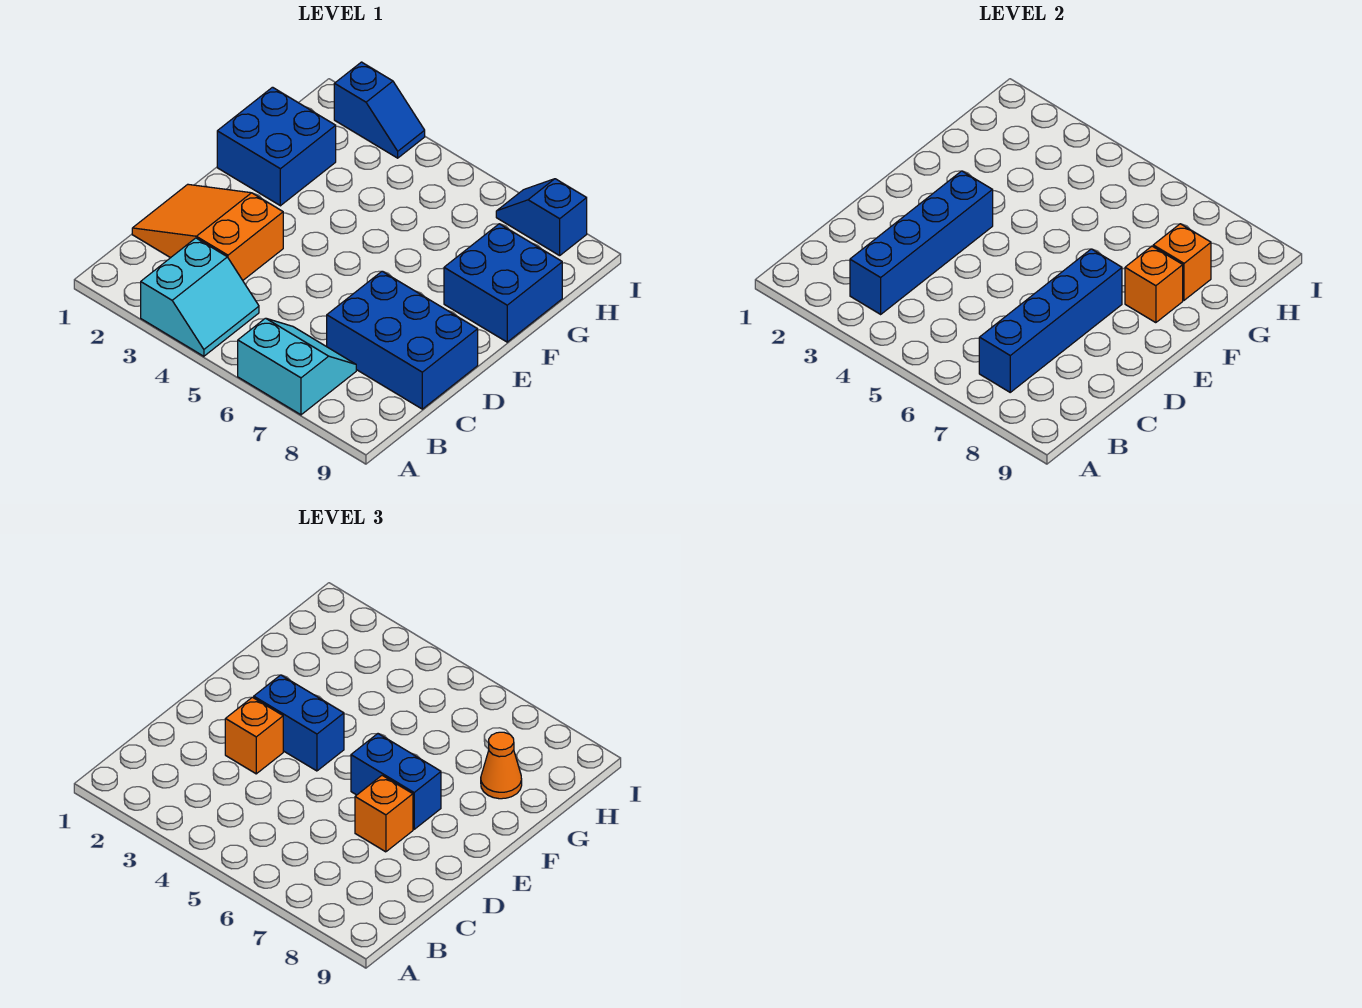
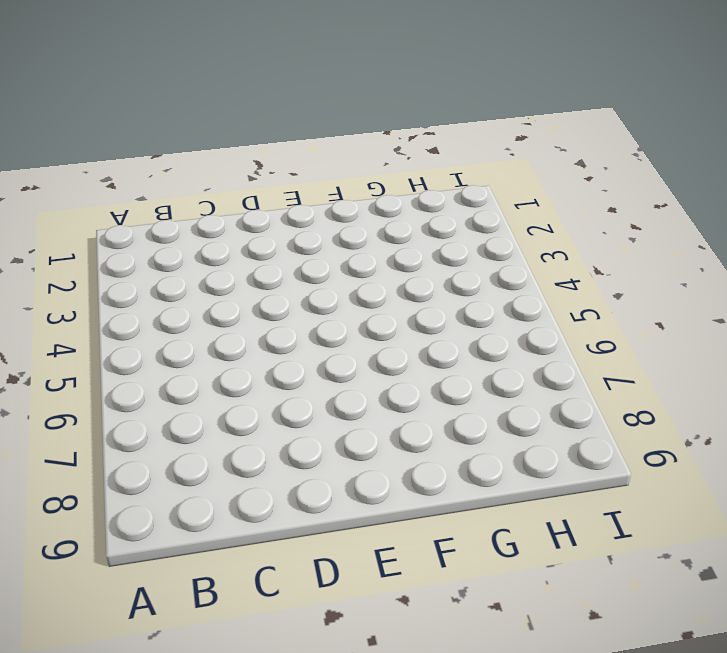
none -> cyan slope A3:B4 level 1 top 3
none -> cyan slope A6:B7 level 1 top A
none -> orange slope C1:D3 level 1 top 3

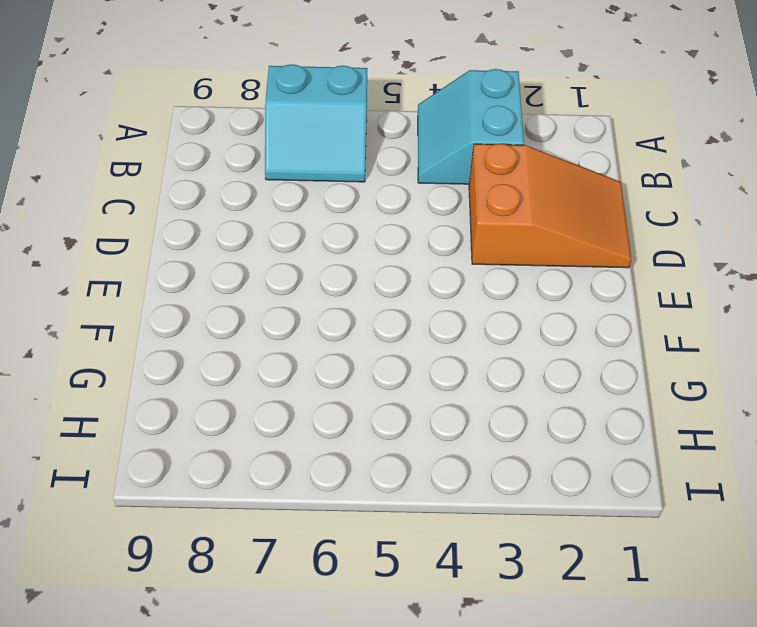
none -> blue brick C7:D9 level 1
none -> blue brick F1:G2 level 1
none -> blue brick F8:G9 level 1

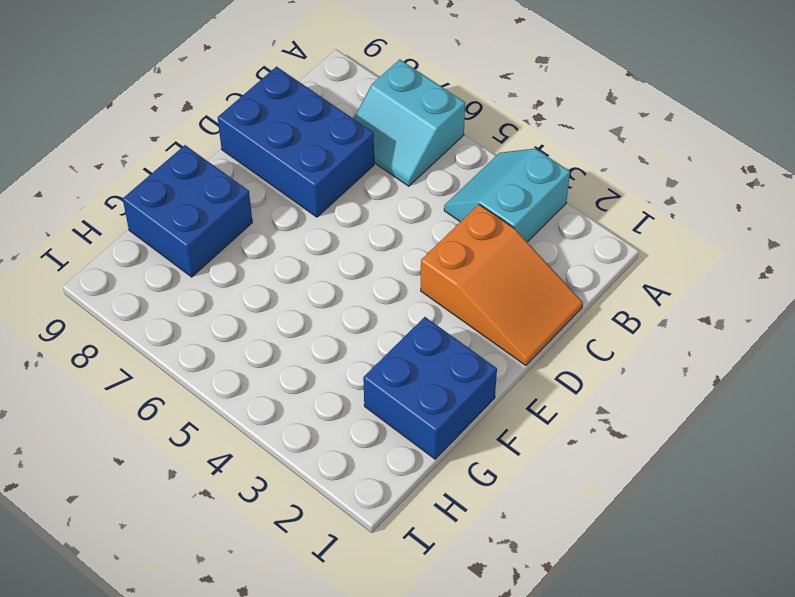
none -> blue slope I2:I3 level 1 top 2
none -> blue slope I7:I8 level 1 top 8
none -> blue brick B3:E3 level 2

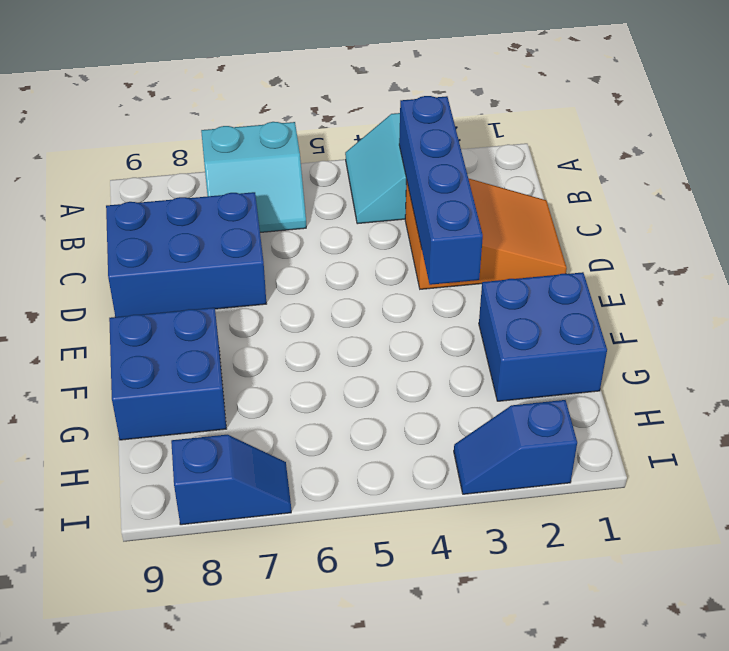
none -> blue brick B7:E7 level 2
none -> orange brick F8 level 2
none -> orange brick G8 level 2

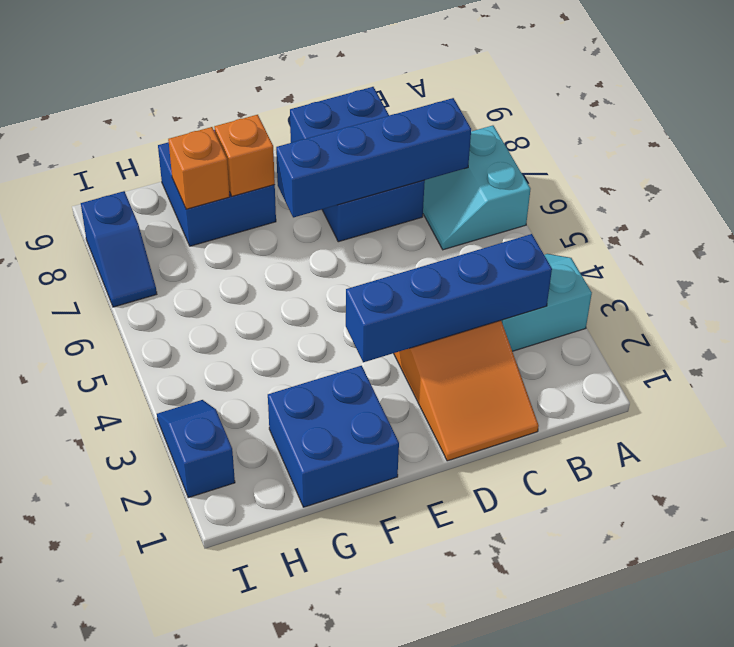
none -> orange brick D3 level 3
none -> orange brick D7 level 3
none -> blue brick E3:E4 level 3

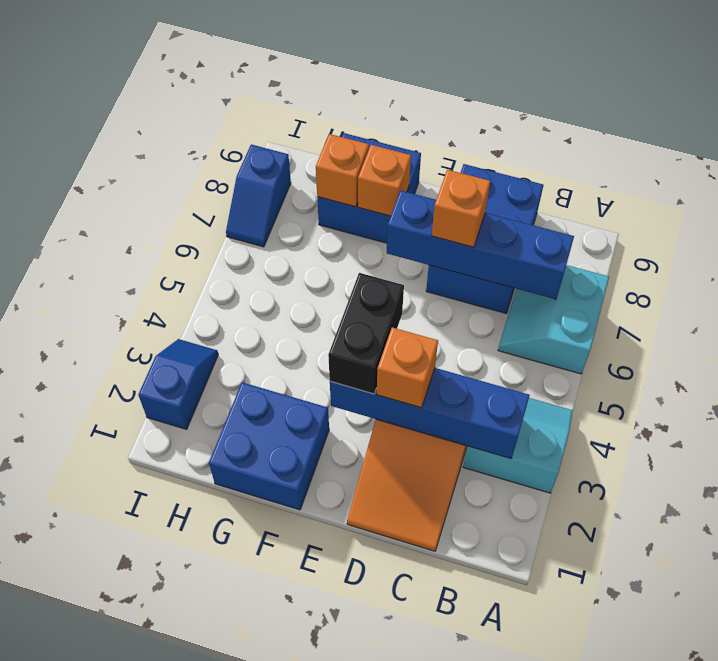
black brick E3:E4 level 3 -> blue brick E3:E4 level 3
none -> blue brick E6:E7 level 3
none -> orange cone G8 level 3

